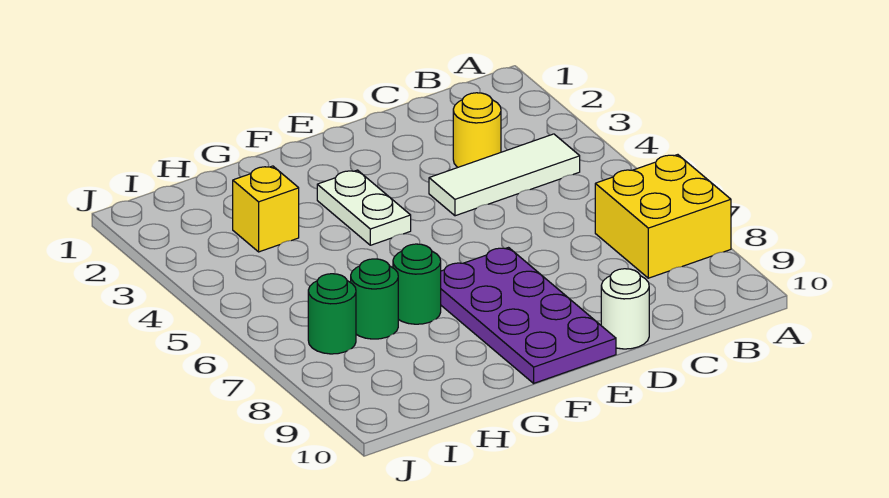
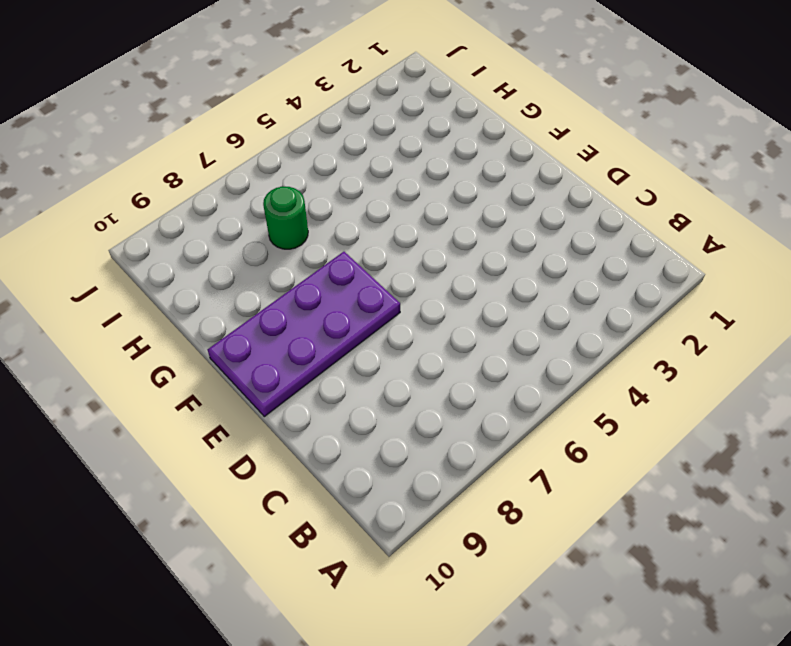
none -> yellow brick A7:B8 level 1
none -> white tile B4:D4 level 1

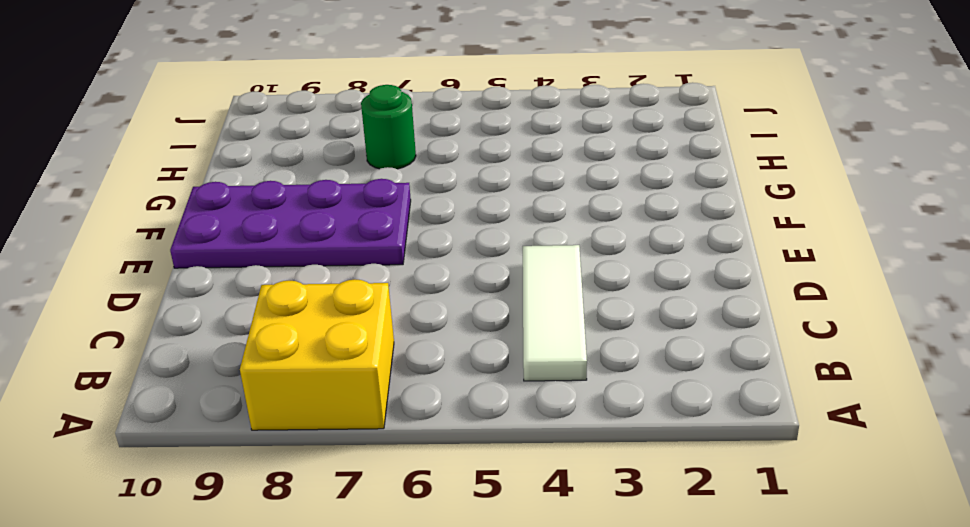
none -> yellow round brick C3 level 1
none -> white round brick D10 level 1

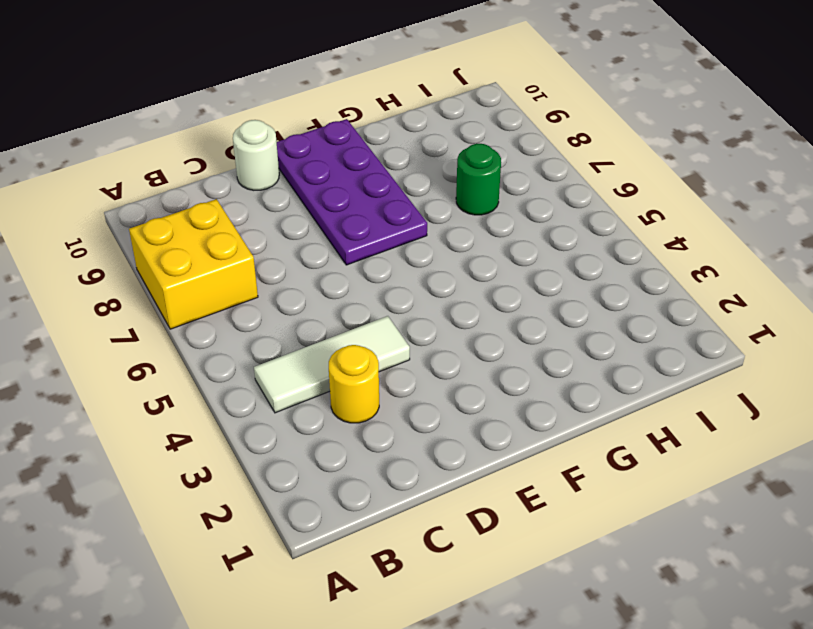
none -> white plate F3:F4 level 1
none -> green round brick G7 level 1

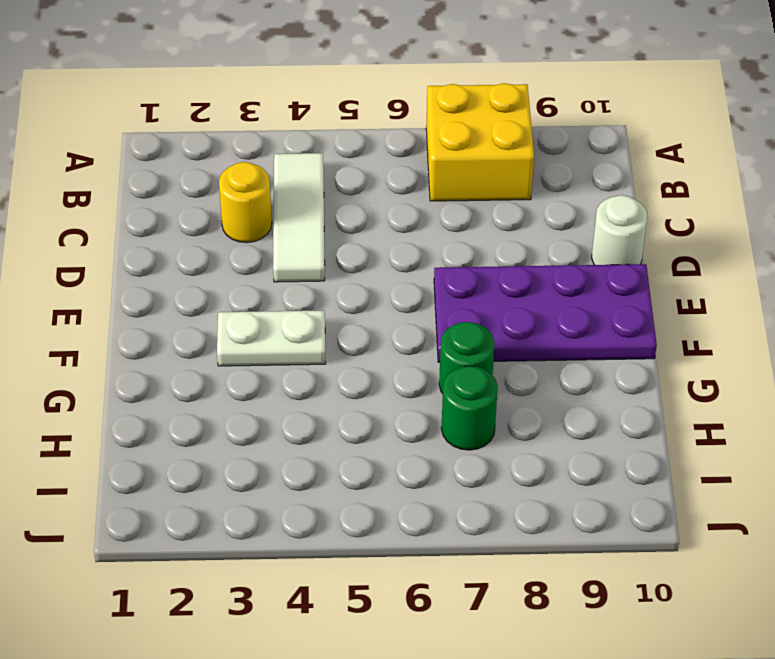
none -> yellow brick H3 level 1
none -> green round brick I7 level 1

